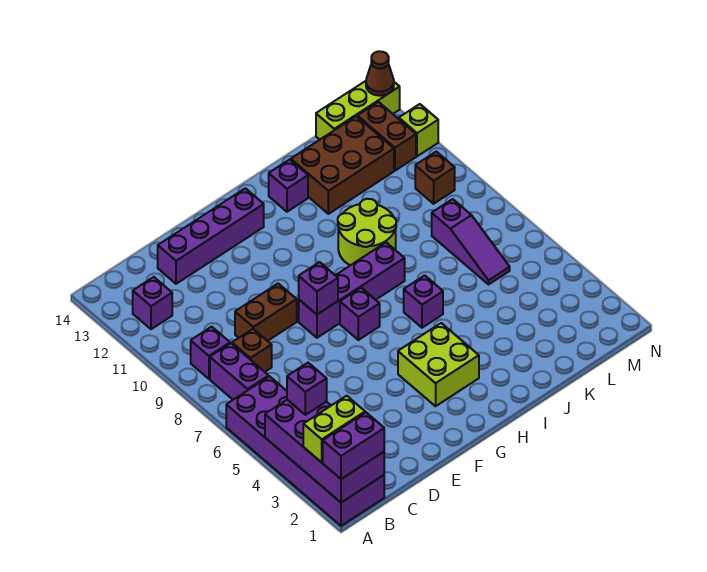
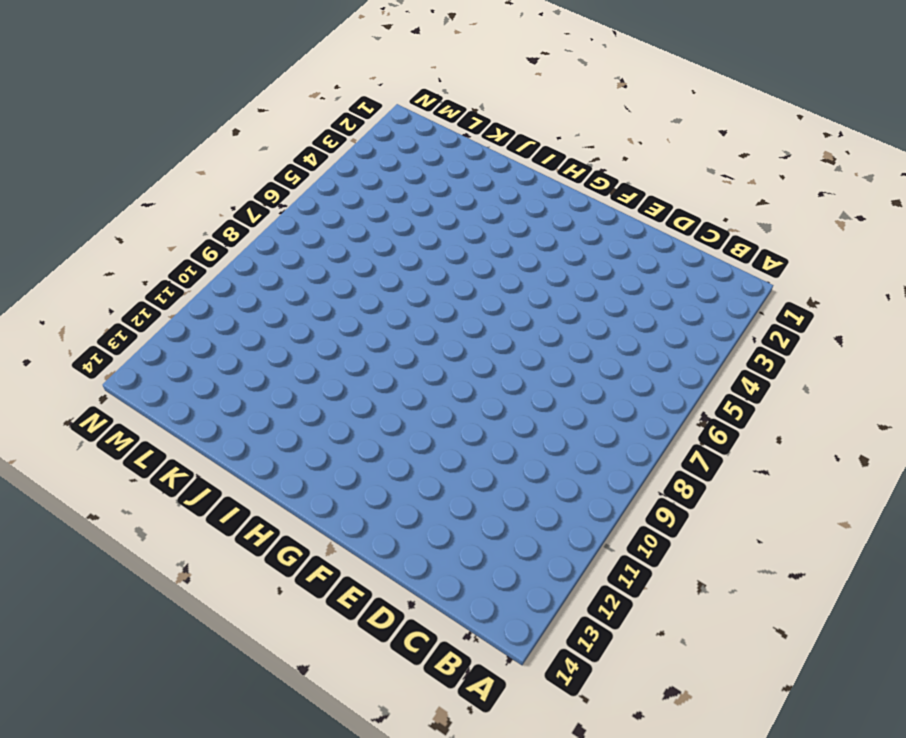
none -> purple brick A1:B6 level 1
none -> purple brick B7:B8 level 1
none -> purple brick B9 level 1

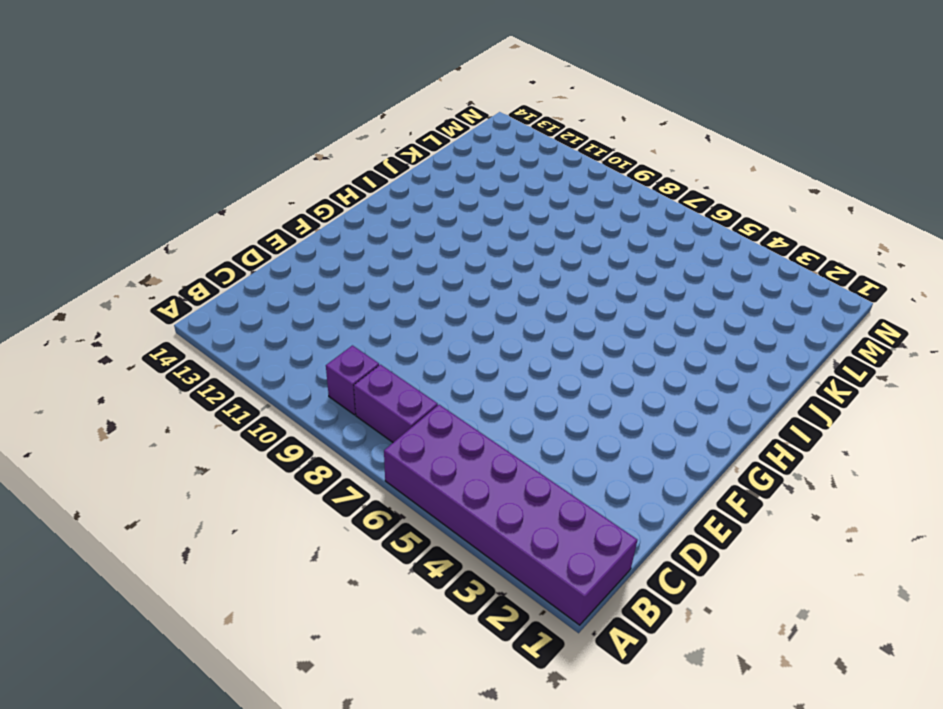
none -> purple brick B12 level 1
none -> brown brick C8 level 1
none -> brown brick D9:E9 level 1

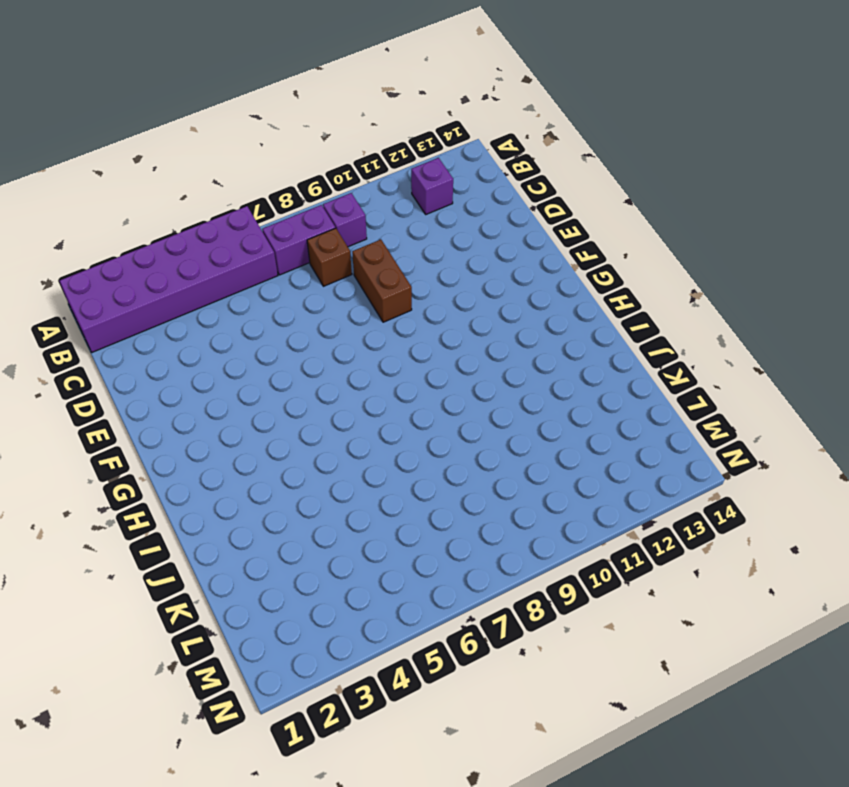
none -> purple brick D13:G13 level 1
none -> purple brick F8:I8 level 1
none -> lime brick G3:H4 level 1

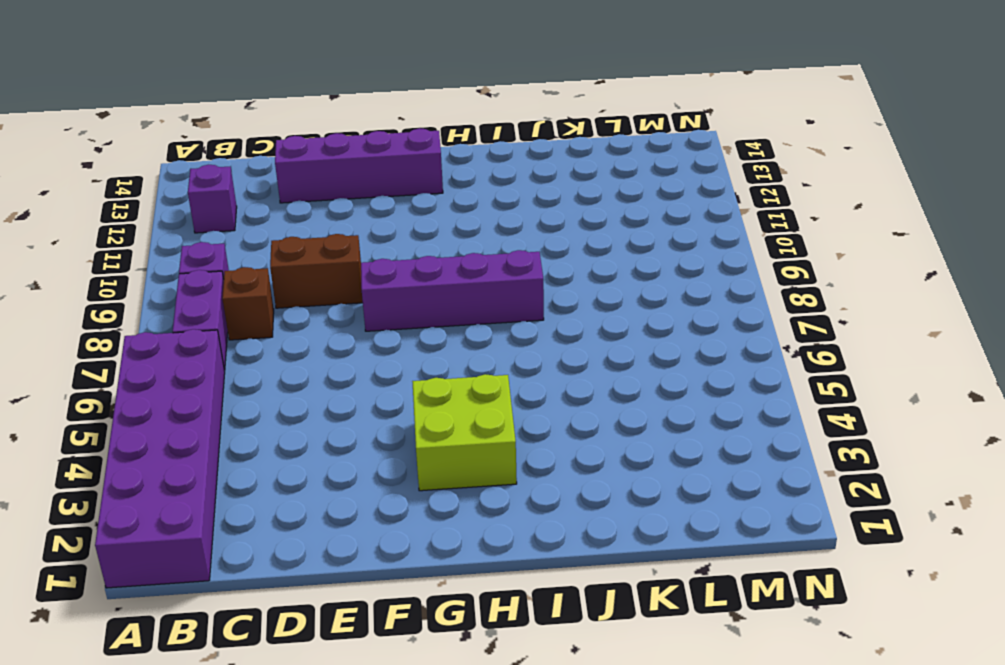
none -> purple brick G7 level 1
none -> purple brick I6 level 1
none -> lime round brick I9:J10 level 1

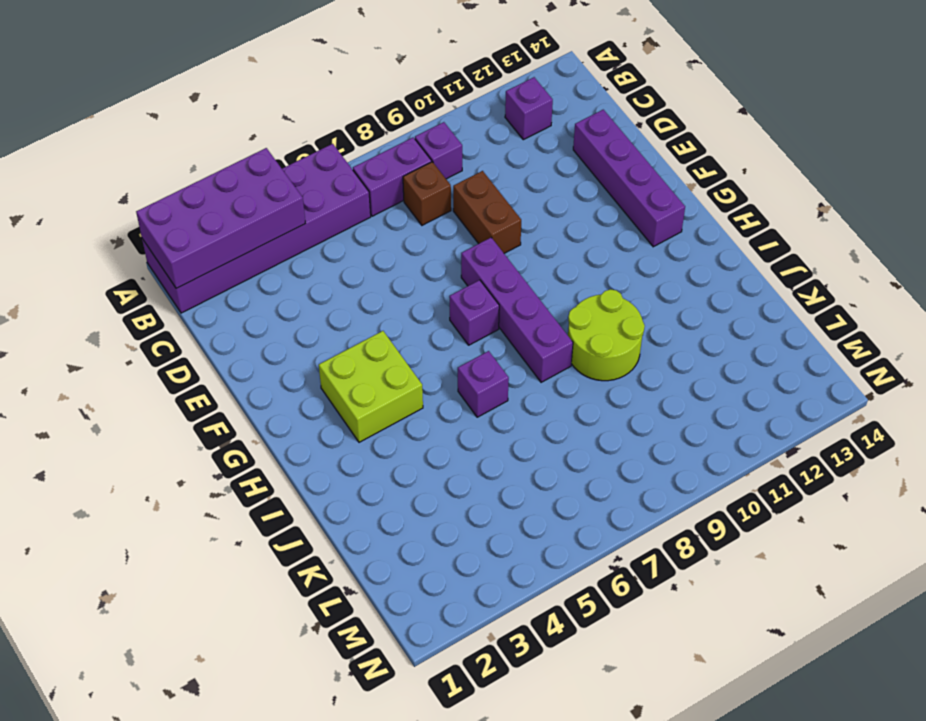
none -> purple brick I13 level 1
none -> brown brick J12:L13 level 1
none -> purple slope L6:L8 level 1 top 8

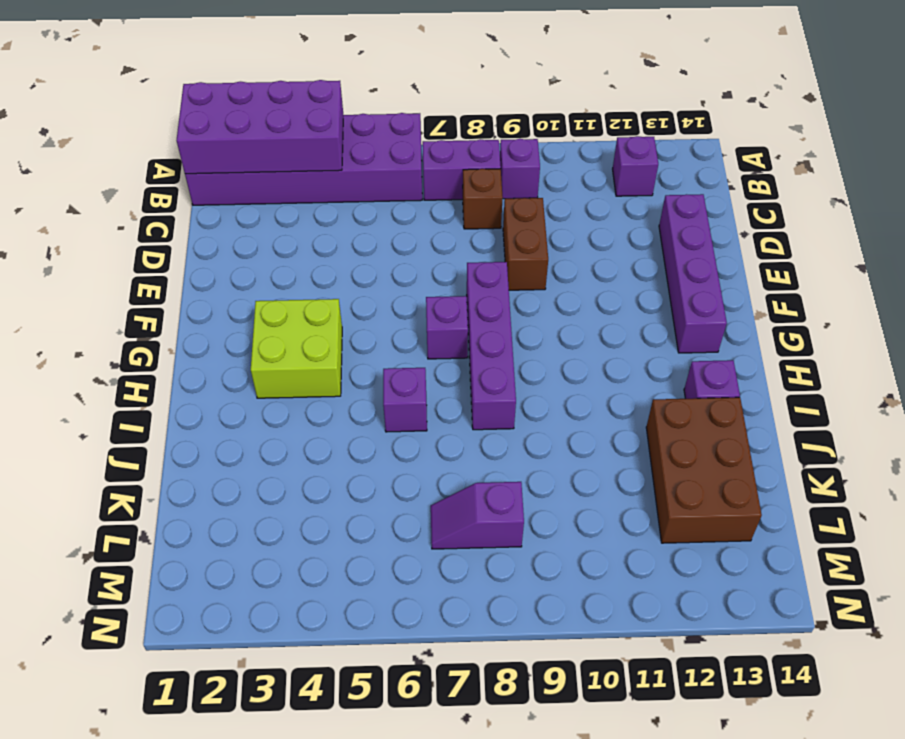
purple slope L7:L8 level 1 top 8 -> purple slope L6:L8 level 1 top 8
none -> lime round brick I9:J10 level 1
none -> lime brick L14:N14 level 1
none -> brown brick M10 level 1

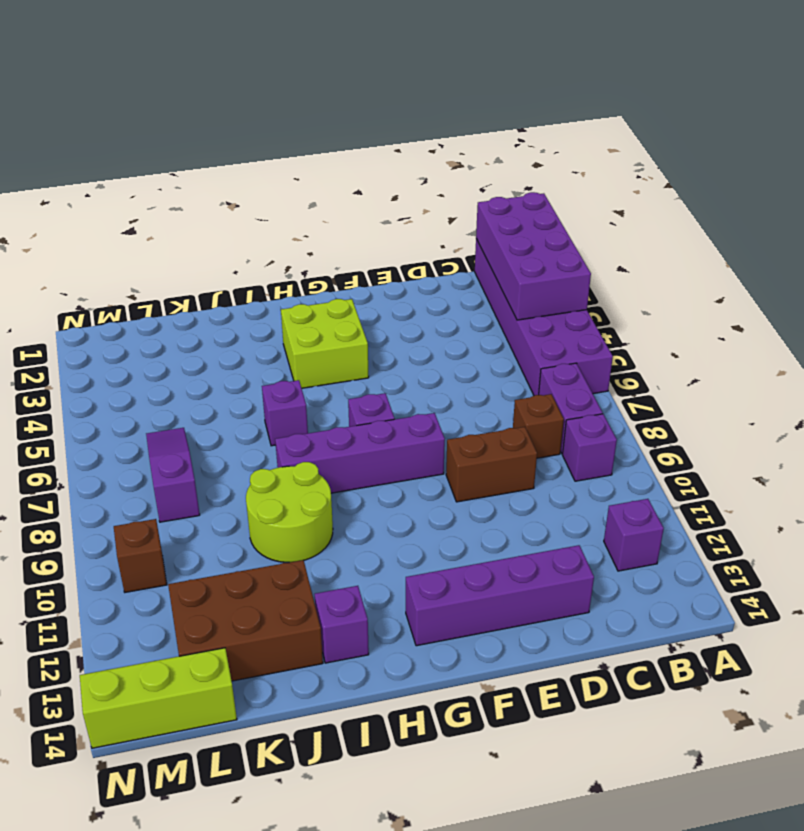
none -> brown brick M12:M13 level 1
none -> lime brick N12 level 1
none -> purple brick F8 level 2

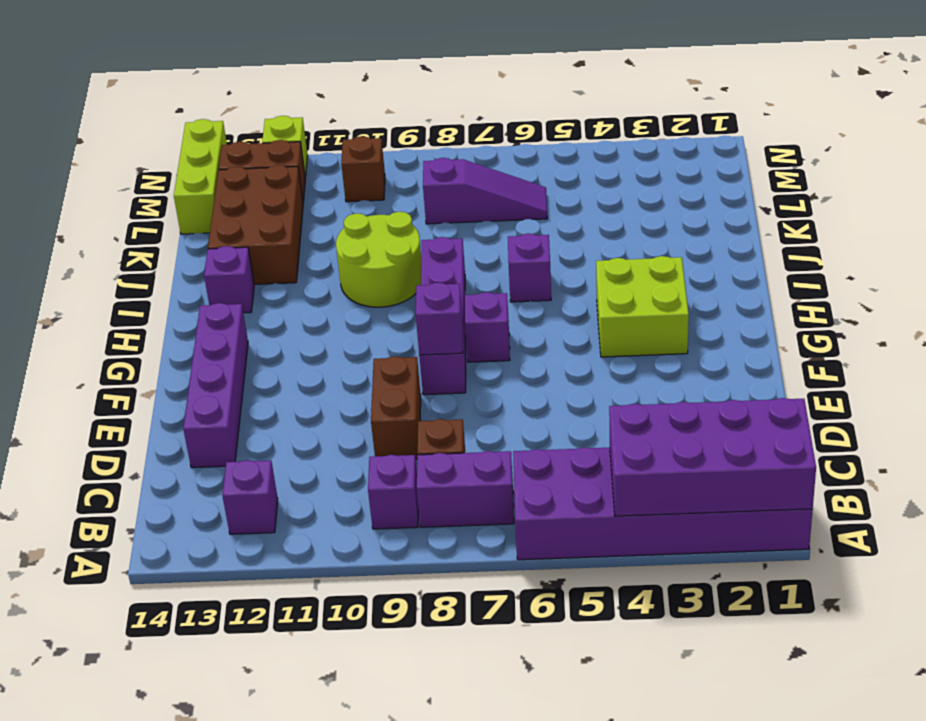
none -> brown cone N14 level 2
none -> purple brick A1:B1 level 3
none -> lime brick A2:B2 level 3

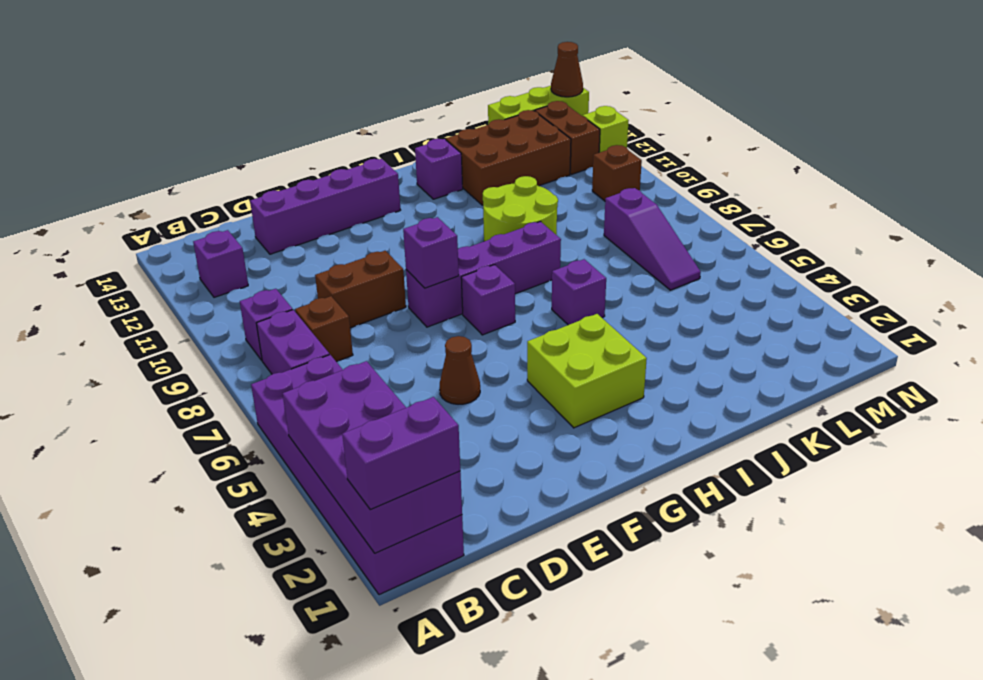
brown cone E5 level 1 -> none
none -> lime brick A2:B2 level 3
none -> purple brick B4 level 3

